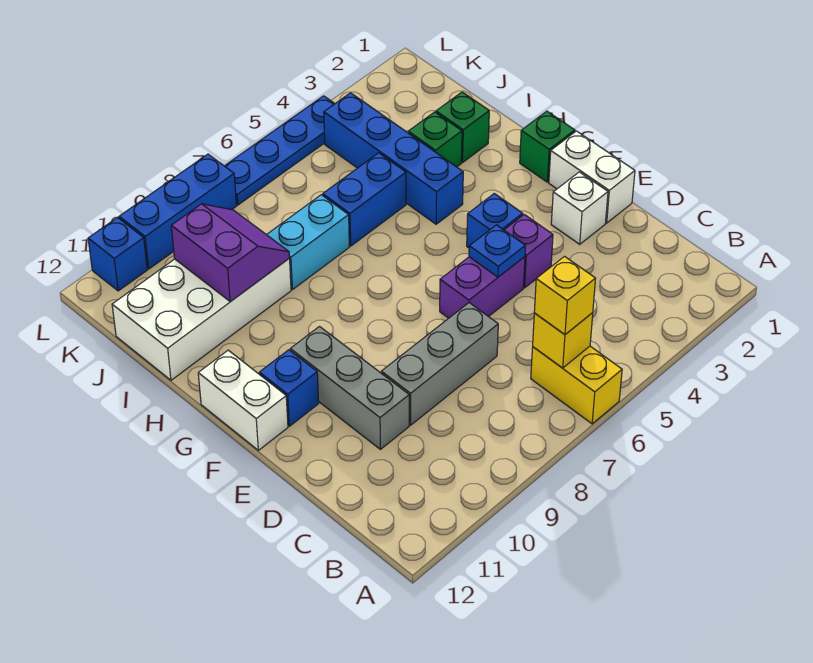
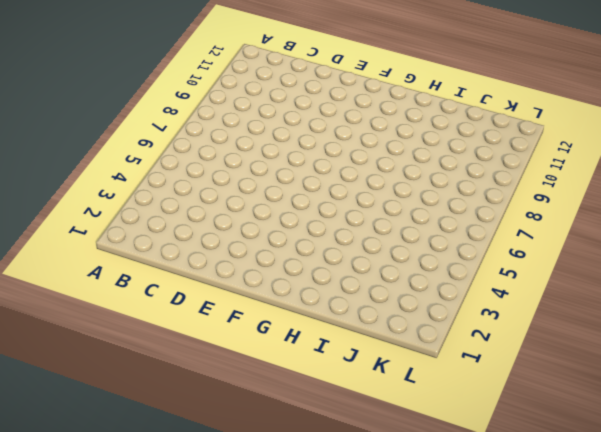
none -> yellow brick A6:B6 level 1
none -> grey brick D7:D9 level 1
none -> grey brick D10:F10 level 1

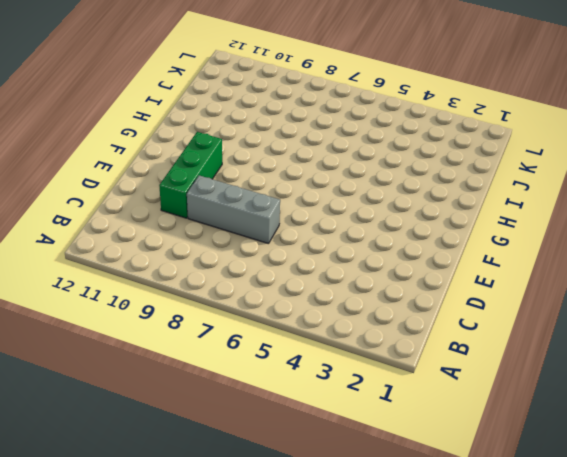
green brick D10:F10 level 1 -> grey brick D10:F10 level 1
none -> yellow brick A6:B6 level 1
none -> white brick E1:F1 level 1
none -> white brick E2 level 1

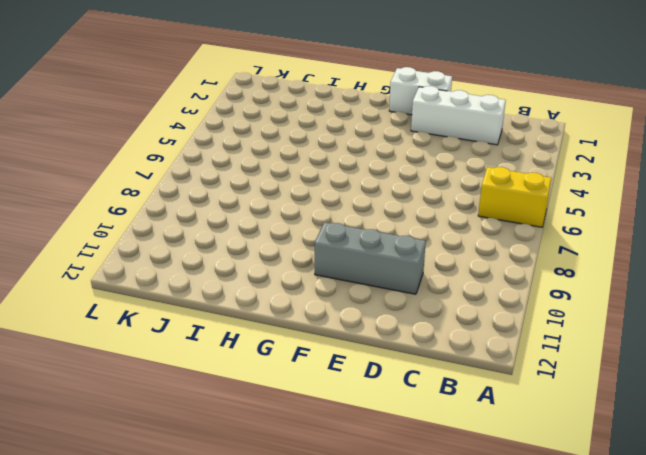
white brick C2:E2 level 1 -> white brick E2 level 1
none -> grey brick D7:D9 level 1
none -> purple brick E4 level 1
none -> purple brick E5:E6 level 1

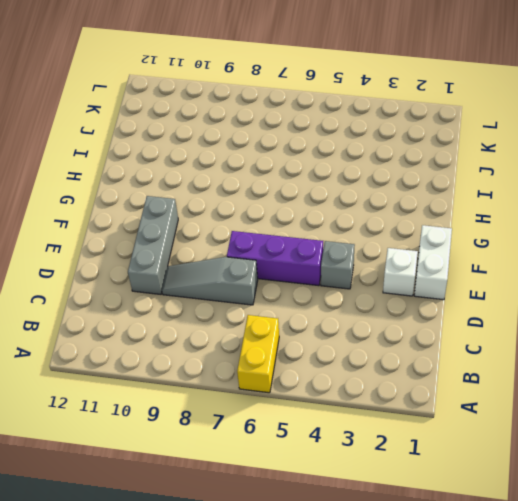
grey slope D7:D9 level 1 top 7 -> grey brick D7:D9 level 1
grey brick E4 level 1 -> purple brick E4 level 1
purple brick E5:E7 level 1 -> purple brick E5:E6 level 1
none -> blue brick F4 level 1
none -> blue brick F11 level 1
none -> white brick F12:G12 level 1

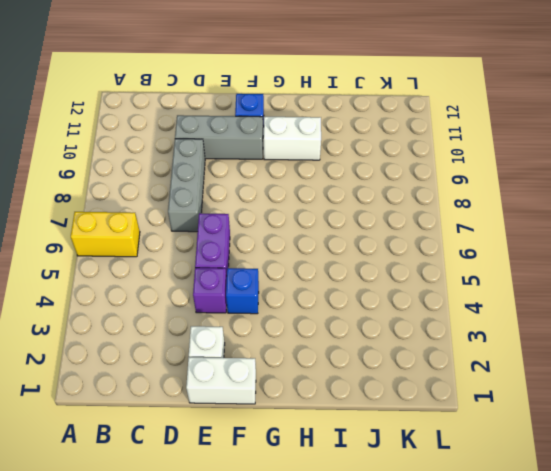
white brick G10:H10 level 1 -> white brick F12:G12 level 1
none -> green brick G1 level 1
none -> blue brick H4:K4 level 1
none -> green brick I2 level 1

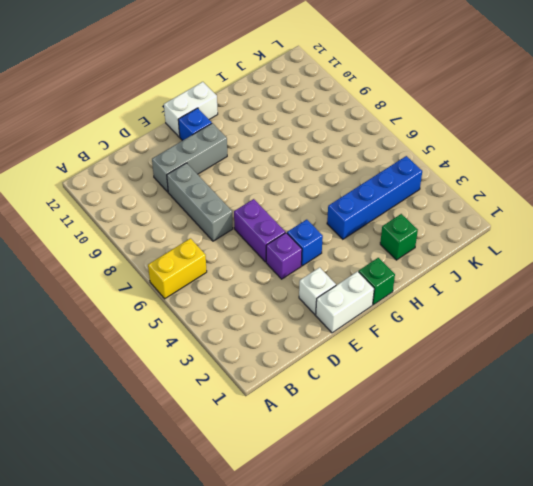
none -> green brick I3 level 1
none -> blue brick I5:I6 level 1
none -> cyan brick I7:I8 level 1

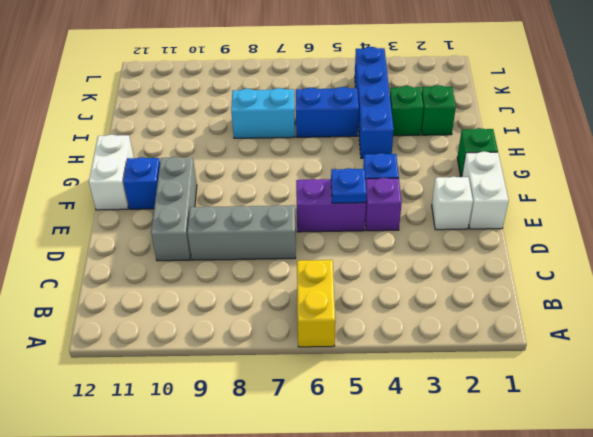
none -> white brick I9:J12 level 1
none -> blue plate L4:L7 level 1
none -> blue brick L8:L10 level 1

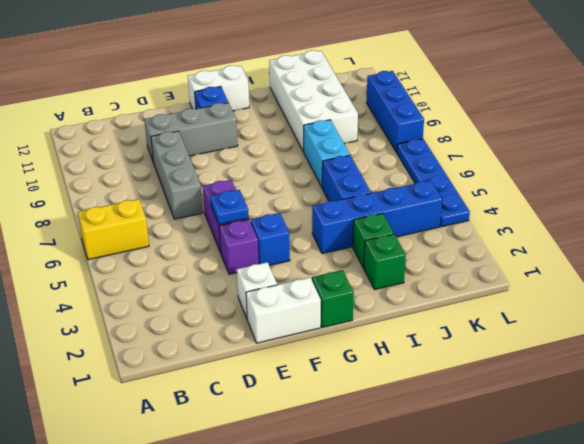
none -> blue brick L11 level 1
none -> yellow brick B6 level 2
none -> purple slope I9:J10 level 2 top 10

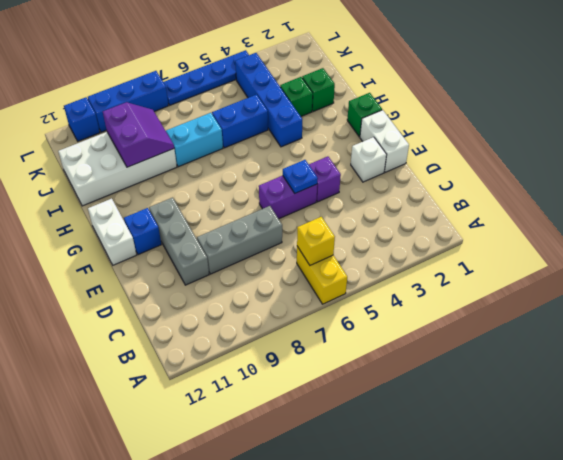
none -> blue brick F4 level 1
none -> yellow brick B6 level 3

